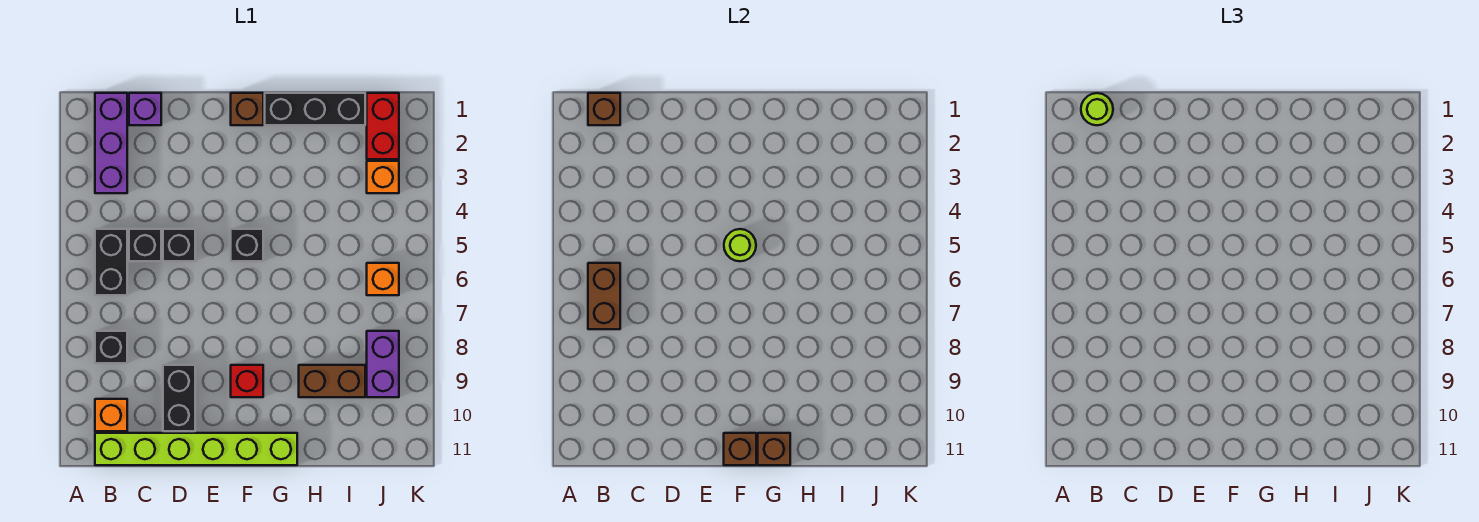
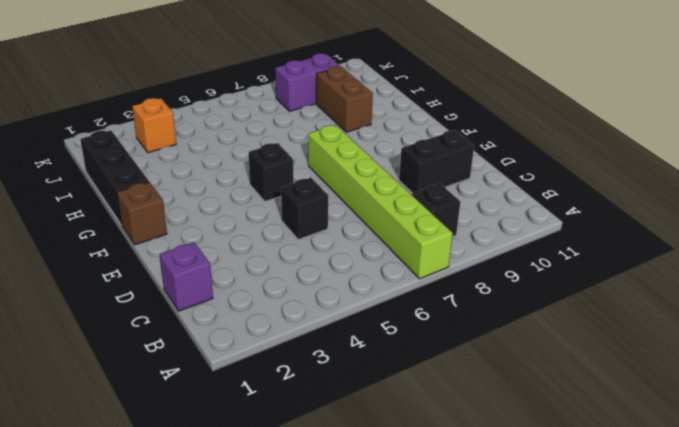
lime brick A7:F7 level 1 -> lime brick B11:G11 level 1
none -> purple brick B1:B3 level 1
none -> black brick B5:B6 level 1
none -> orange brick B10 level 1

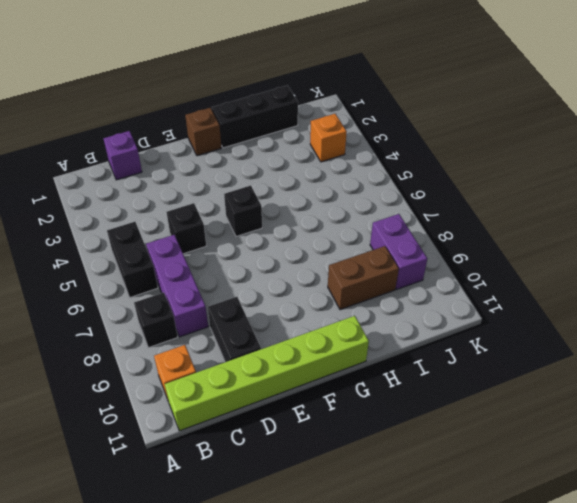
purple brick C6:C8 level 1 -> purple brick B1:B3 level 1
none -> black brick C5 level 1
none -> red brick F9 level 1
none -> red brick J1:J2 level 1

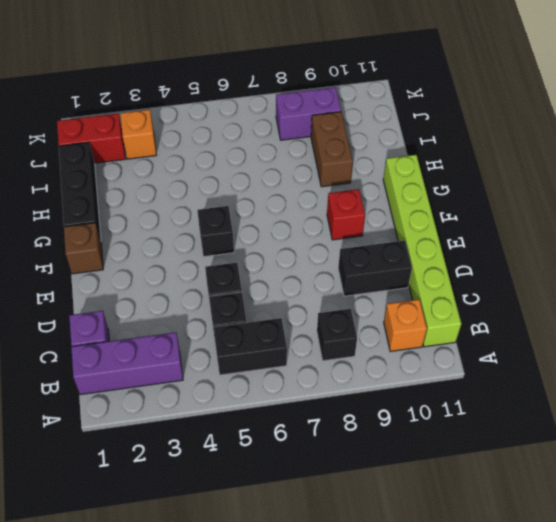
none -> orange brick J6 level 1
none -> brown brick B1 level 2
none -> brown brick B6:B7 level 2

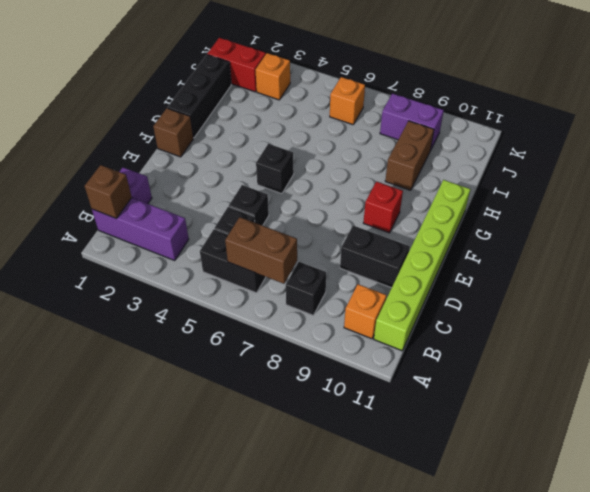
none -> lime round brick F5 level 2
none -> brown brick F11 level 2
none -> brown brick G11 level 2

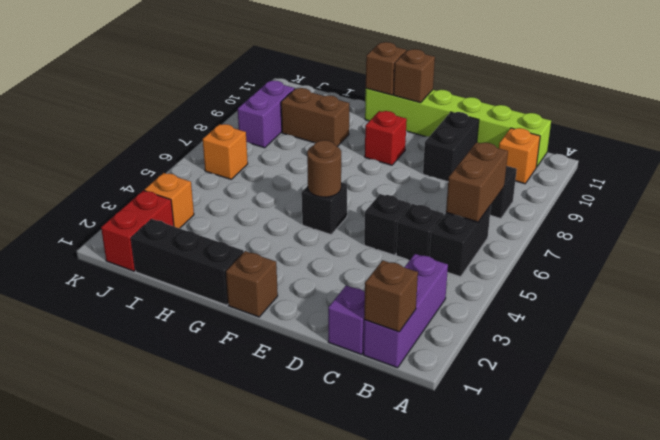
brown round brick F5 level 2 -> lime round brick F5 level 2
none -> lime round brick B1 level 3

